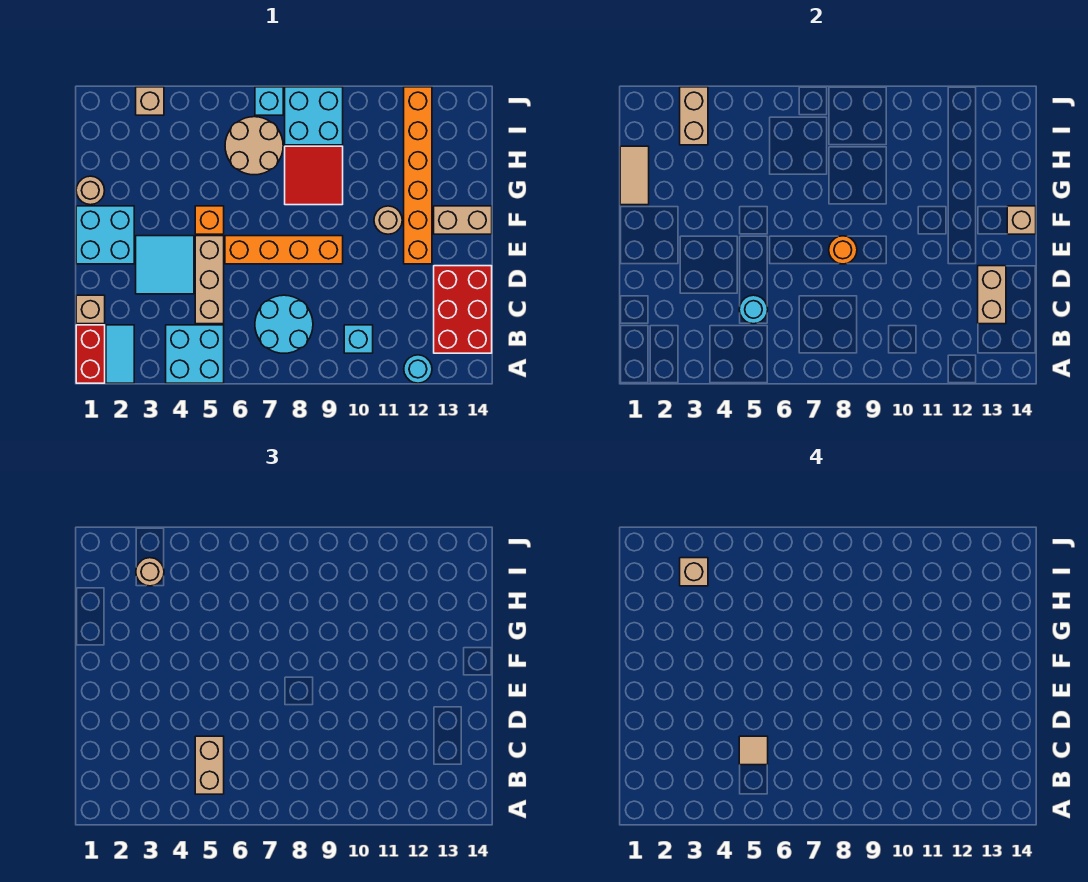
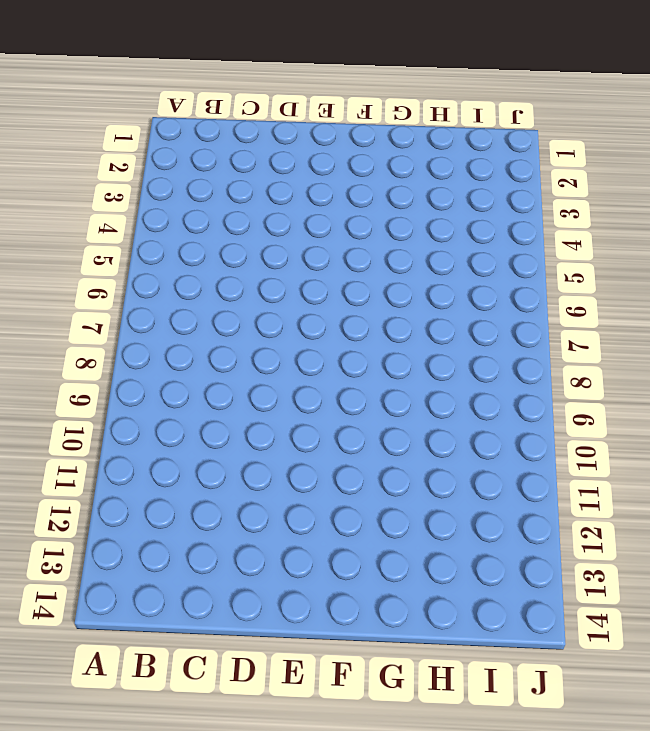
none -> red brick A1:B1 level 1
none -> cyan tile A2:B2 level 1
none -> cyan brick A4:B5 level 1
none -> cyan round brick A12 level 1

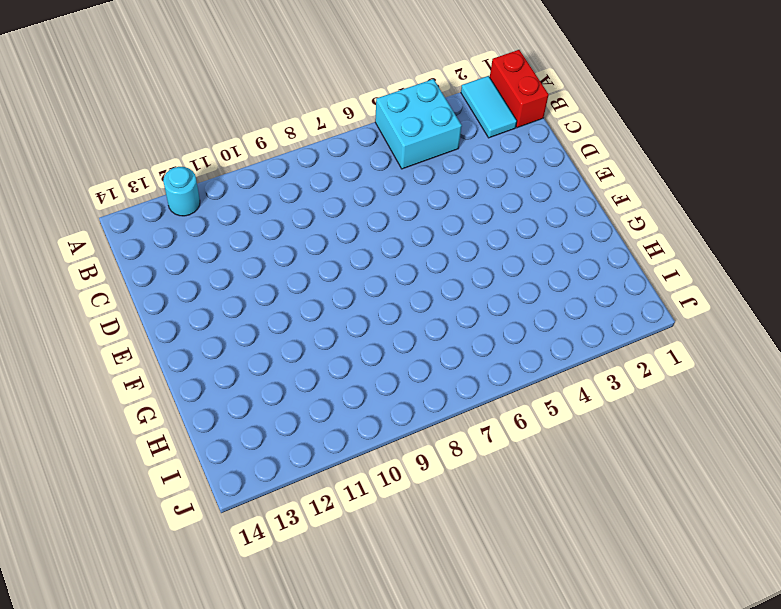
none -> cyan round brick B7:C8 level 1
none -> cyan brick B10 level 1
none -> red brick B13:D14 level 1
none -> tan brick C1 level 1

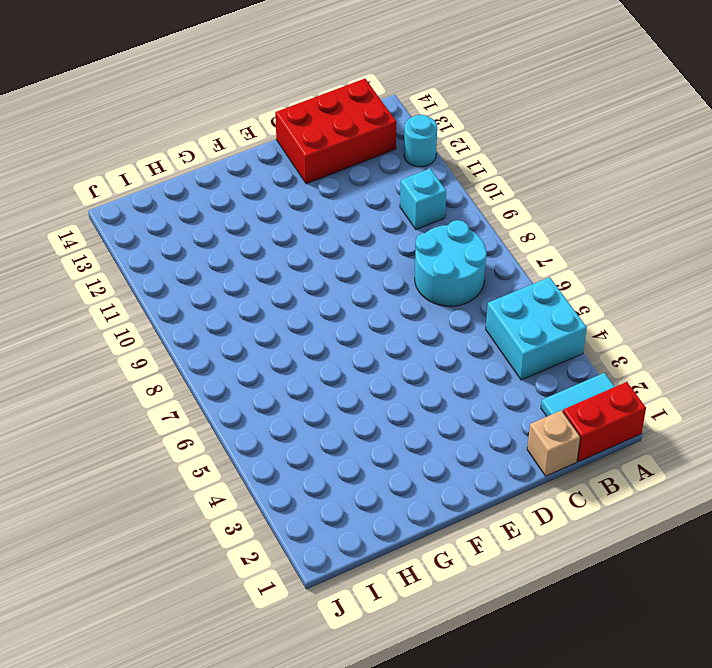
none -> tan brick C5:E5 level 1
none -> cyan tile D3:E4 level 1
none -> cyan brick E1:F2 level 1
none -> orange brick E6:E9 level 1

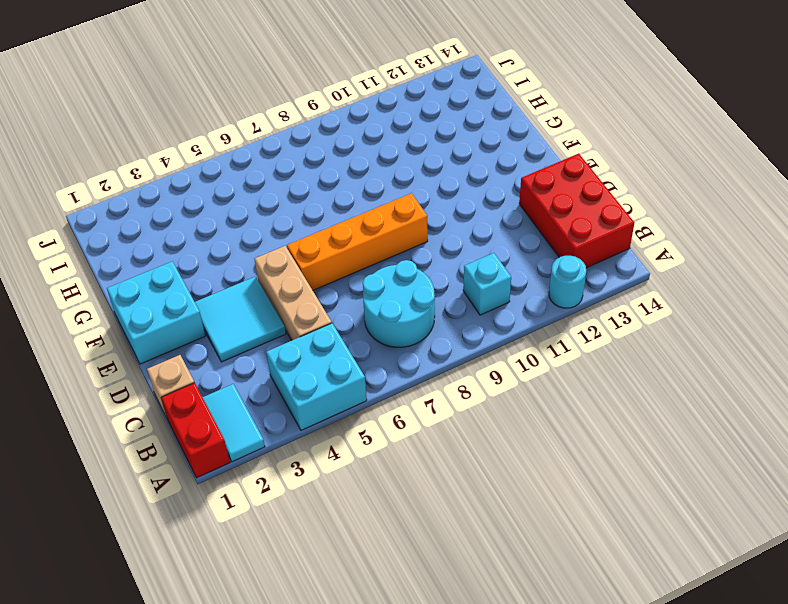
none -> orange brick E12:J12 level 1
none -> orange brick F5 level 1
none -> tan round brick F11 level 1
none -> tan brick F13:F14 level 1

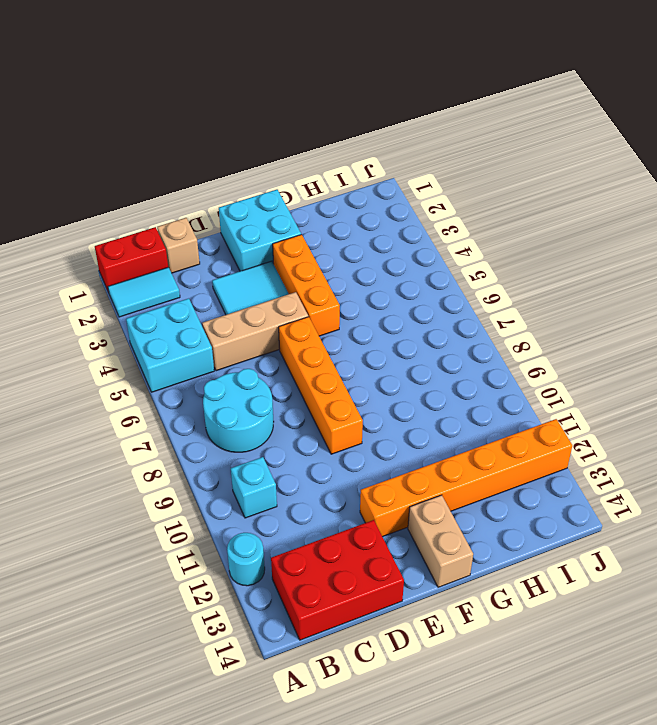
orange brick F3:F5 level 1 -> orange brick F5 level 1
none -> tan round brick F11 level 1
none -> tan round brick G1 level 1
none -> red tile G8:H9 level 1
none -> tan round brick H6:I7 level 1

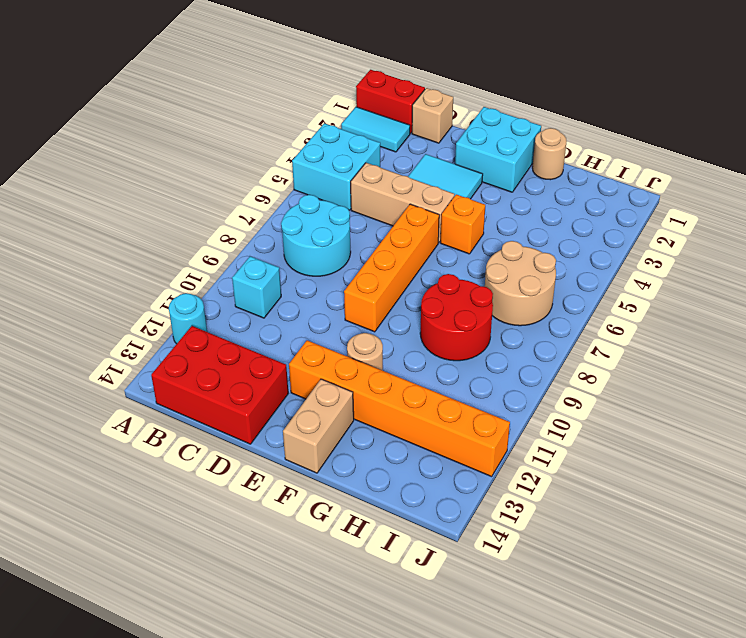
red round brick G8:H9 level 1 -> red tile G8:H9 level 1
none -> cyan brick I8:J9 level 1
none -> tan brick J3 level 1
none -> cyan brick J7 level 1
none -> cyan round brick C5 level 2

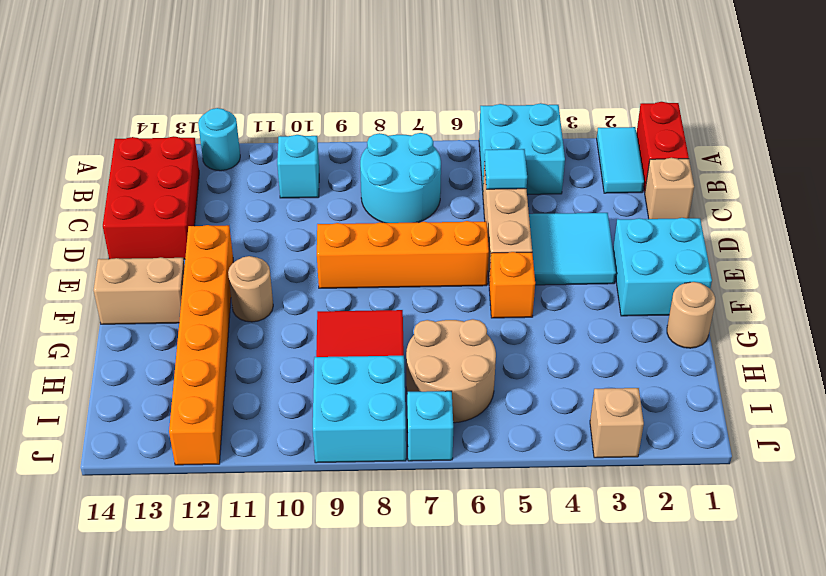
cyan tile C5 level 2 -> cyan round brick C5 level 2
none -> tan brick C13:D13 level 2
none -> orange round brick E8 level 2
none -> tan brick F14 level 2
none -> tan tile G1:H1 level 2

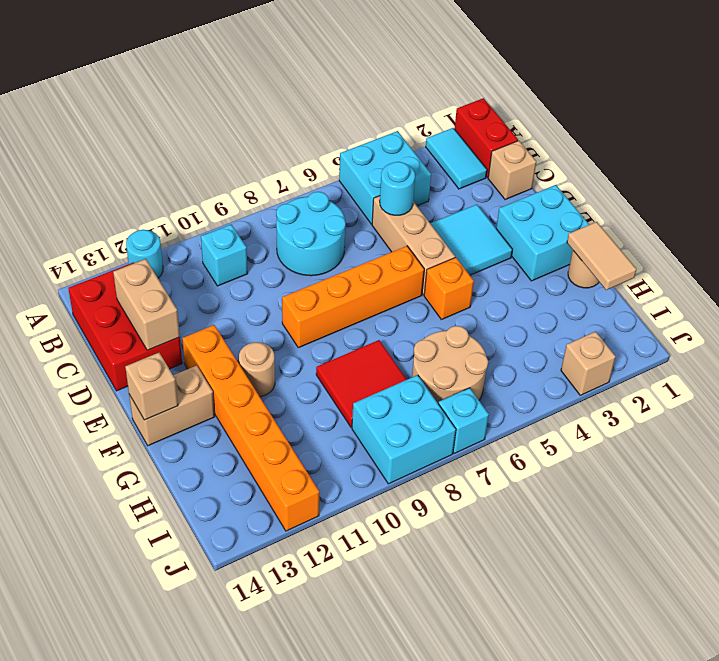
none -> orange round brick E8 level 2
none -> tan brick I3:J3 level 2
none -> tan brick B5:C5 level 3
none -> tan round brick I3 level 3

